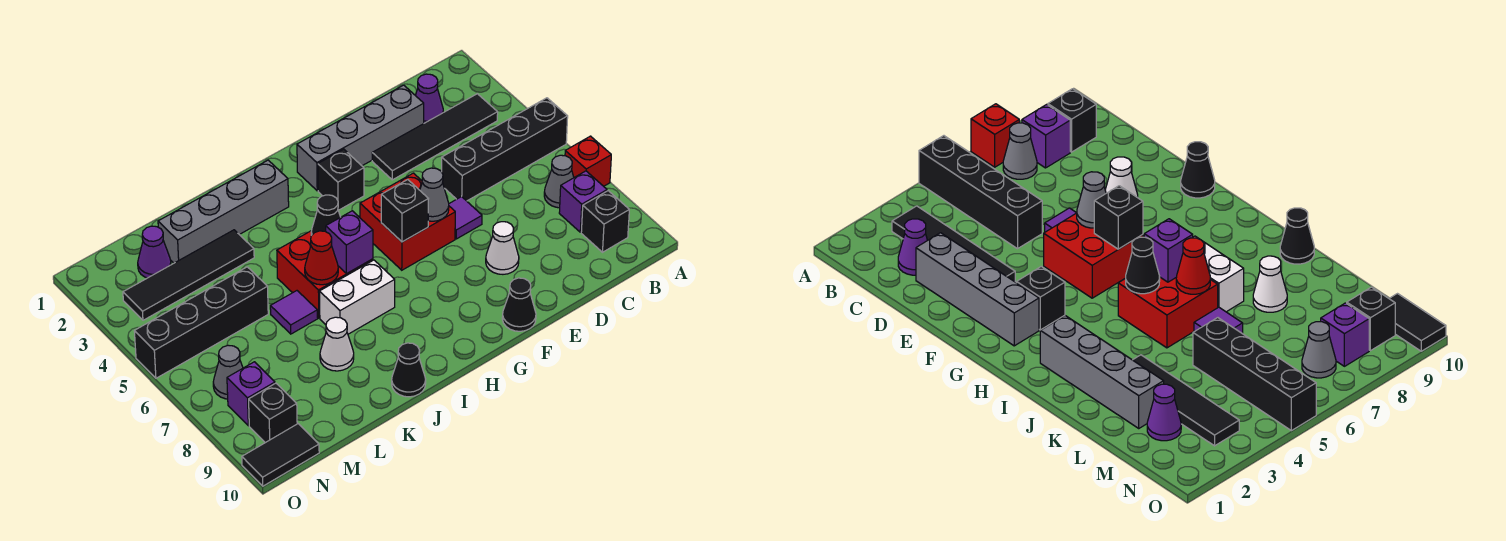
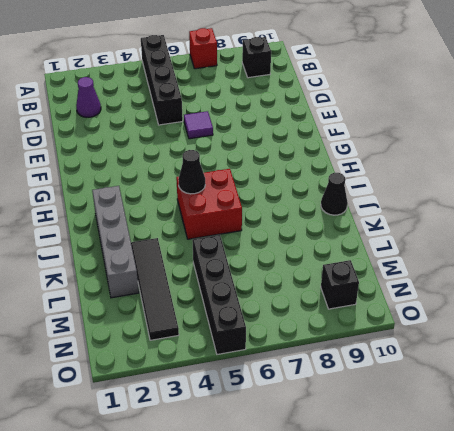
none -> black tile B3:E3 level 1
none -> grey cone B7 level 1
none -> purple brick B8 level 1
none -> grey brick D2:G2 level 1

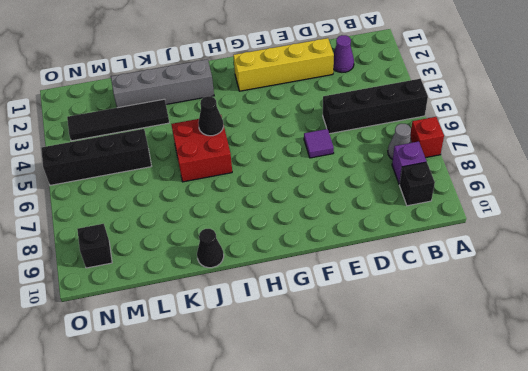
yellow brick D2:G2 level 1 -> grey brick D2:G2 level 1
none -> black tile B3:E3 level 1
none -> white cone E8 level 1
none -> red brick F5:G6 level 1
none -> black cone F10 level 1

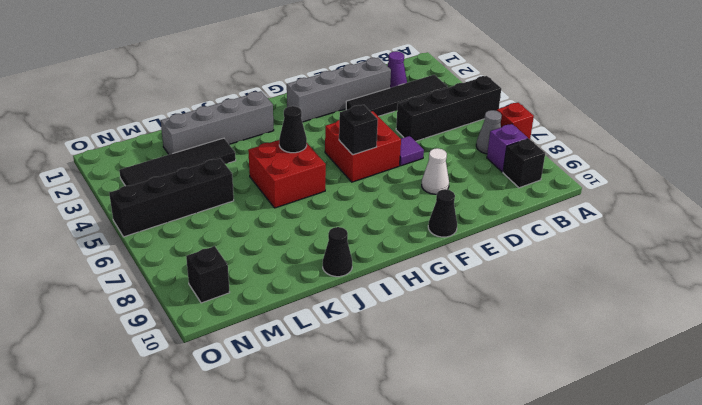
none -> black brick G3 level 1
none -> white brick I7:J7 level 1
none -> purple tile K6 level 1
none -> white cone K8 level 1

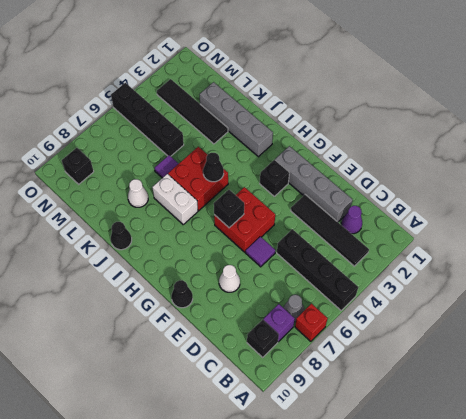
none -> purple cone M2 level 1
none -> grey cone N7 level 1
none -> purple brick N8 level 1
none -> black tile N10:O10 level 1

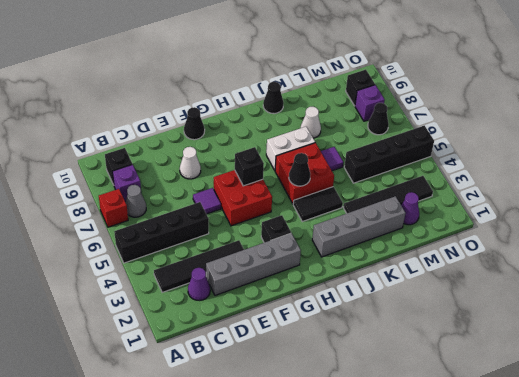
black tile I4:J4 level 1 -> black tile N10:O10 level 1
black cone N7 level 1 -> grey cone N7 level 1
none -> grey cone F6 level 2
none -> purple brick I6 level 2
none -> red cone J6 level 2

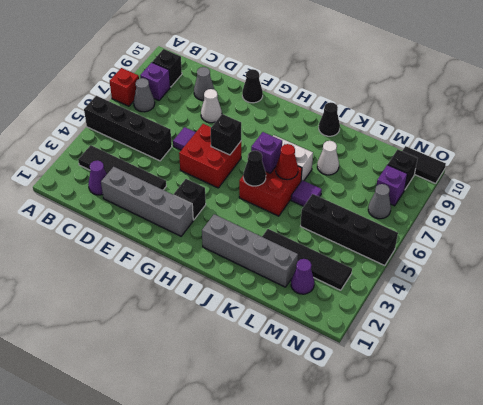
grey cone D9 level 1 -> grey cone F6 level 2

